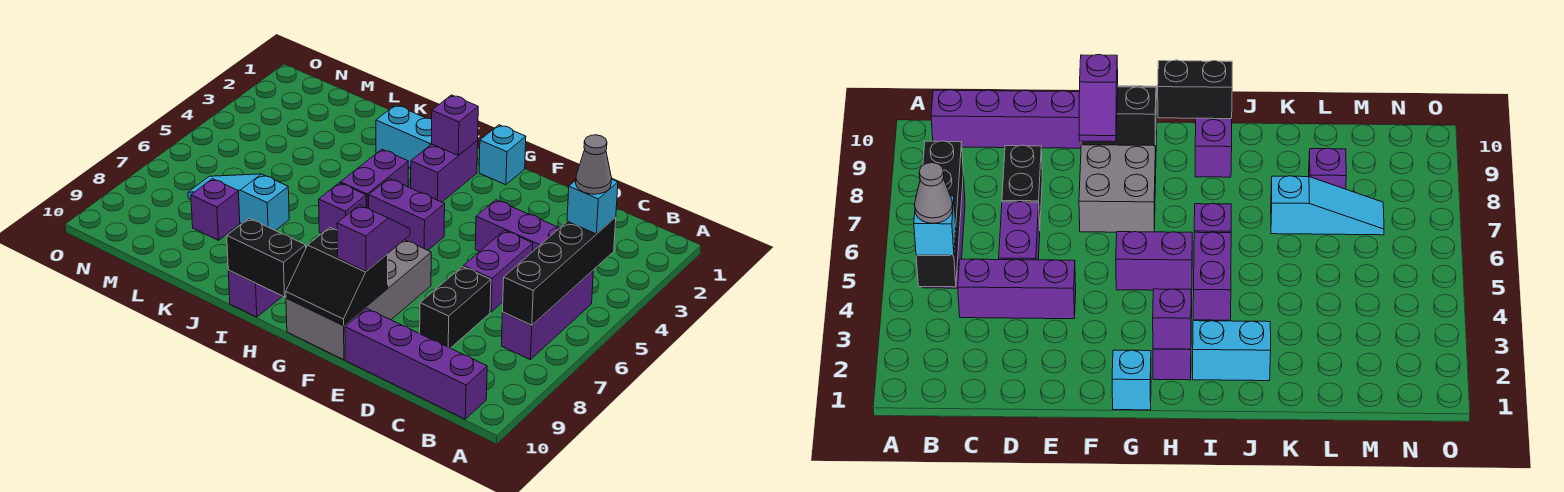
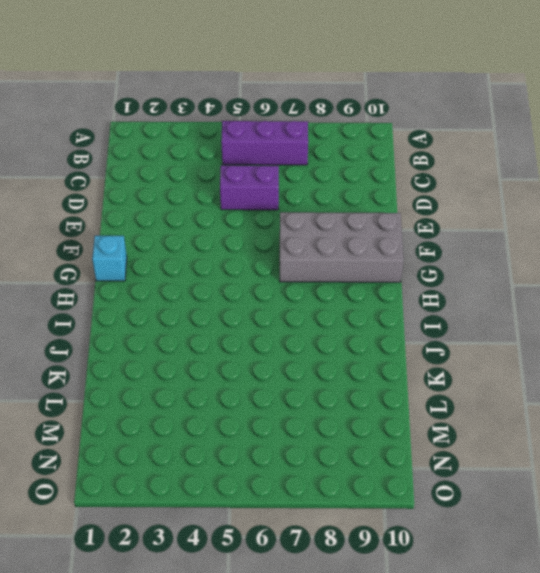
none -> purple brick B10:E10 level 1
none -> purple brick C4:E4 level 1
none -> black brick D7:D8 level 1

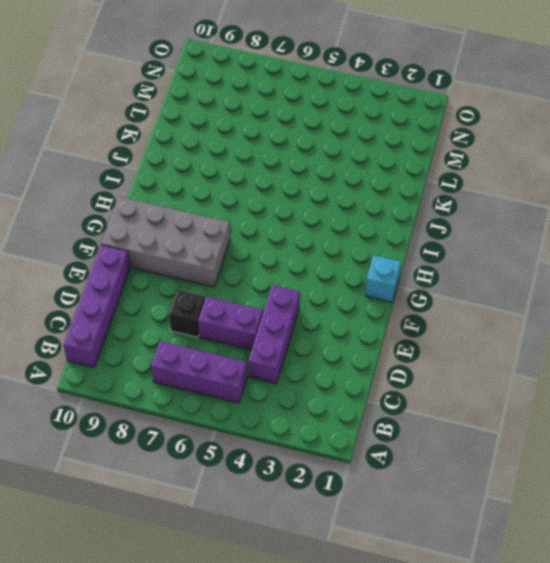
black brick D7 level 1 -> black brick D7:D8 level 1
none -> purple brick G5:H5 level 1
none -> purple brick H2:H3 level 1
none -> cyan brick I2:J2 level 1

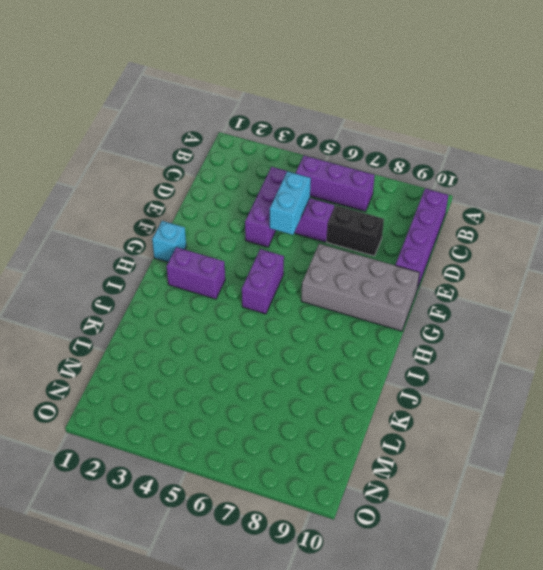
cyan brick D5:E5 level 2 -> cyan brick I2:J2 level 1
none -> purple brick I4:I5 level 1
none -> purple brick I6 level 1
none -> purple brick I9:I10 level 1

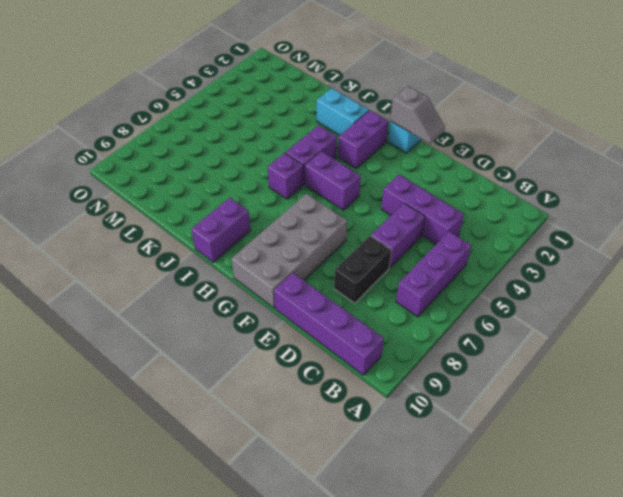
grey slope F1:G1 level 2 top G -> none
none -> cyan slope K7:M7 level 1 top K
none -> purple brick L8 level 1
none -> black brick B4:B7 level 2

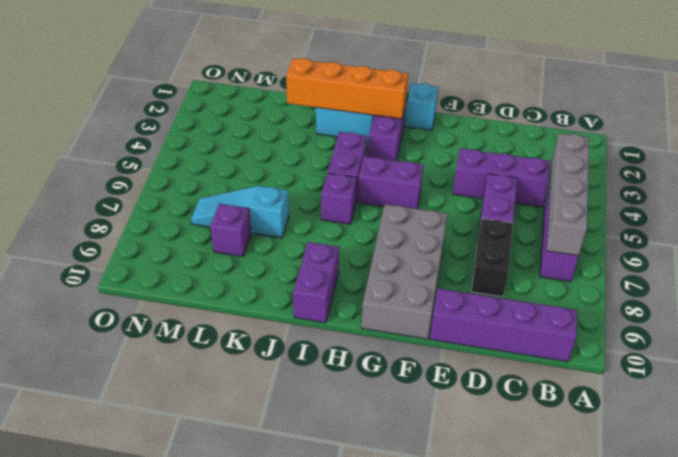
grey brick B4:B7 level 2 -> black brick B4:B7 level 2
orange brick H2:K2 level 2 -> purple brick H2 level 2
none -> black slope F9:G10 level 2 top 9
none -> black brick H10:I10 level 2
none -> cyan brick B4 level 3

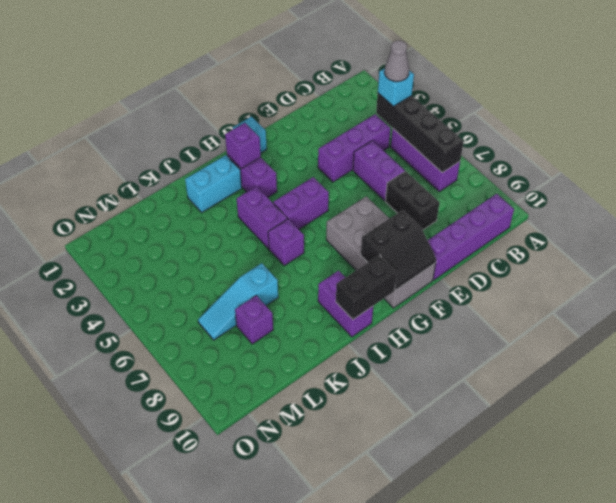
none -> purple slope F8:F9 level 3 top 9

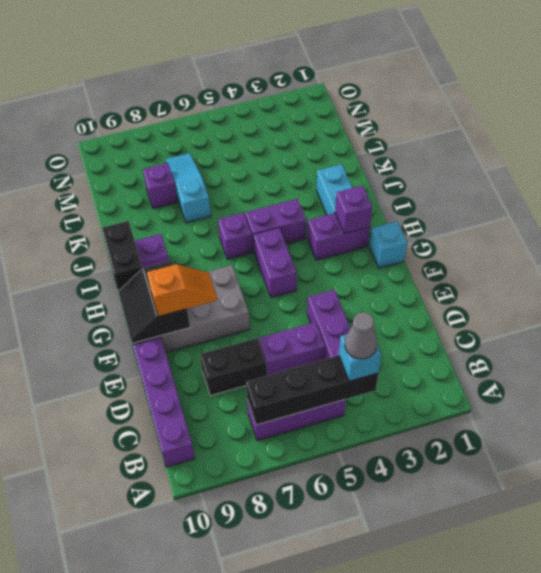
orange slope F8:F9 level 3 top 9 -> purple slope F8:F9 level 3 top 9

